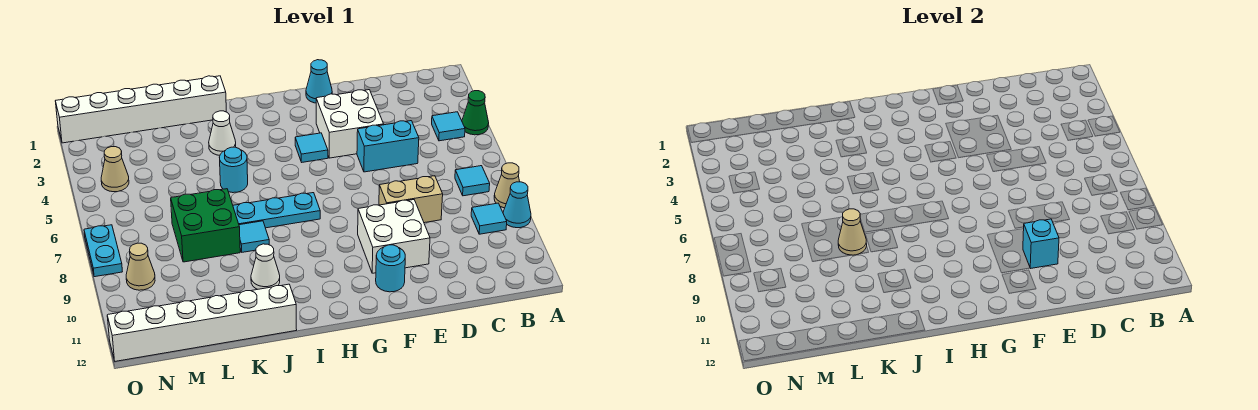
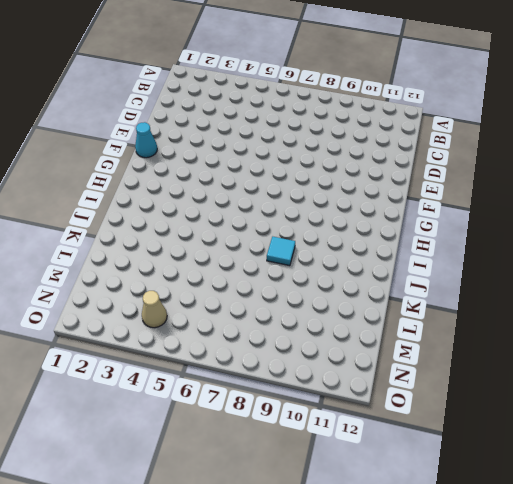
none -> green cone A4 level 1
none -> tan cone A8 level 1
none -> cyan cone A9 level 1

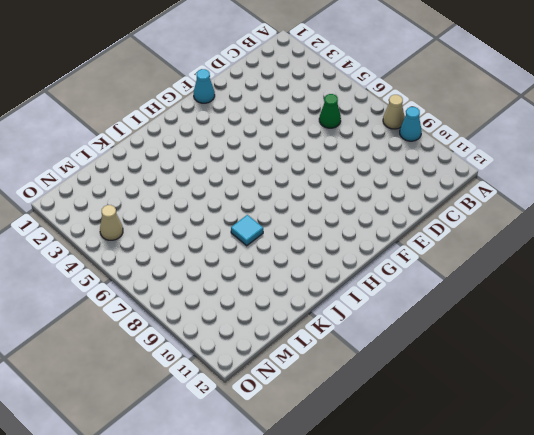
green cone C6 level 1 -> green cone A4 level 1
none -> cyan tile B4 level 1
none -> cyan tile B7 level 1
none -> cyan tile B9 level 1

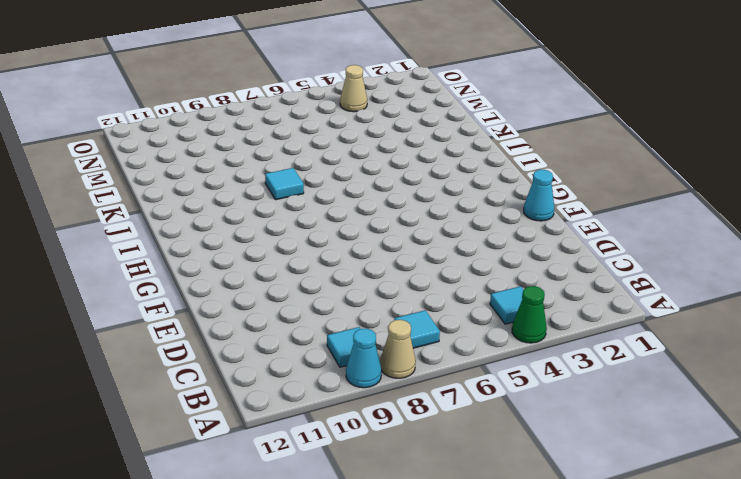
none -> cyan brick D5:E5 level 1
none -> tan brick D8:E8 level 1
none -> white brick E3:F4 level 1

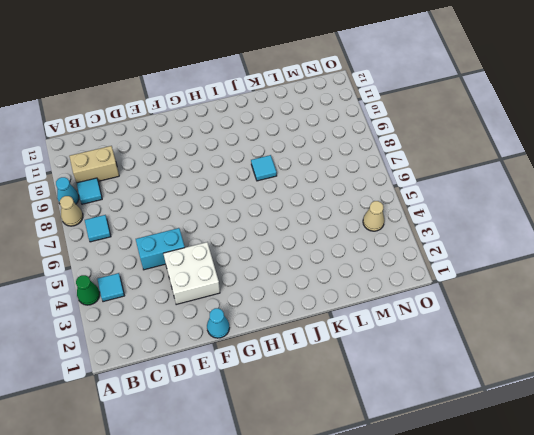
tan brick B10:C10 level 1 -> tan brick D8:E8 level 1
none -> white brick E9:F10 level 1
none -> cyan round brick F11 level 1
none -> cyan tile G4 level 1

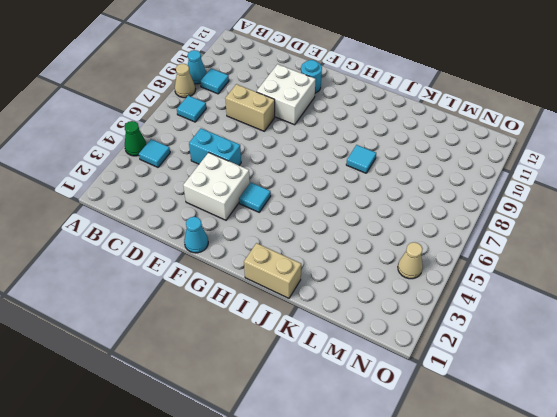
tan brick I1:J1 level 1 -> white brick J1:O1 level 1
none -> cyan plate H7:J7 level 1
none -> white cone J3 level 1
none -> cyan round brick J5 level 1

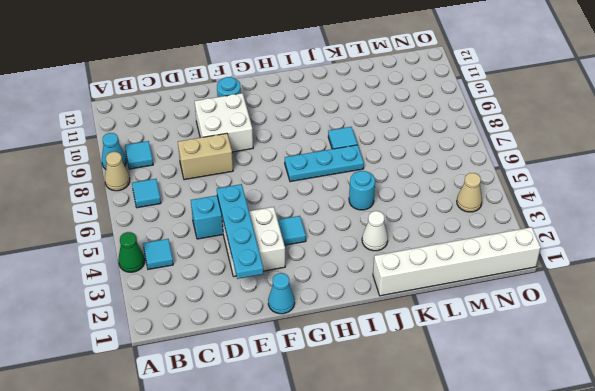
cyan plate E2:E5 level 2 -> none
none -> white cone J10 level 1
none -> white brick J12:O12 level 1
none -> green brick K7:L8 level 1

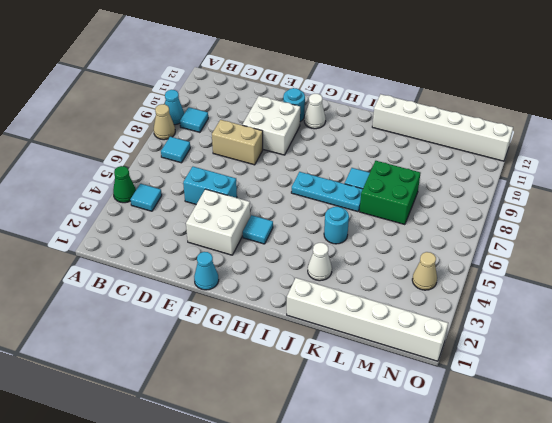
white cone G11 level 1 -> white cone J10 level 1
none -> tan cone N9 level 1
none -> cyan plate O7:O8 level 1
none -> cyan brick E10 level 2

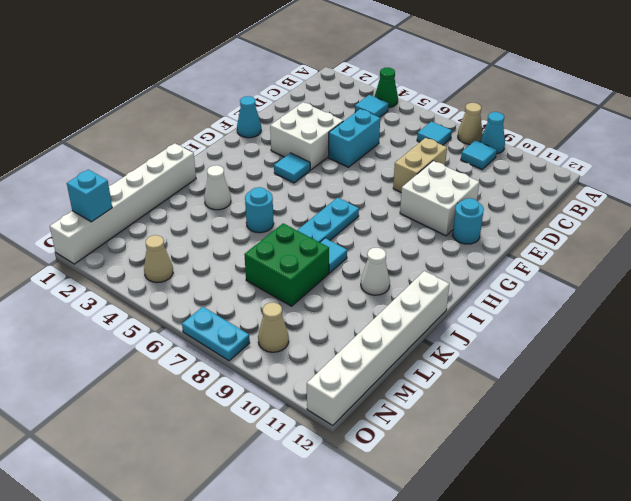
cyan brick N1 level 2 -> cyan brick E10 level 2
none -> tan cone K8 level 2

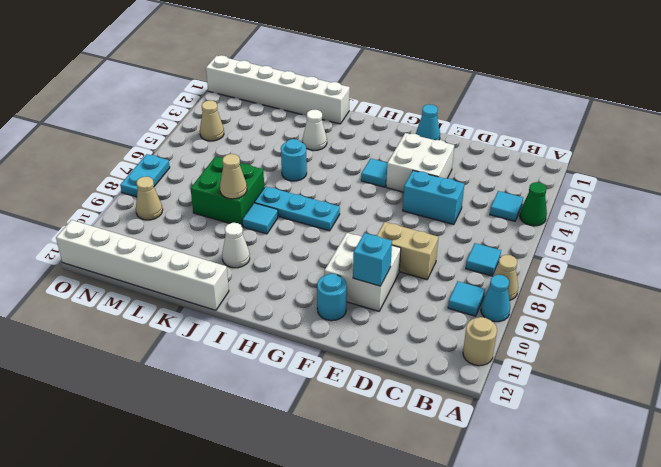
tan round brick A11 level 1 -> none

